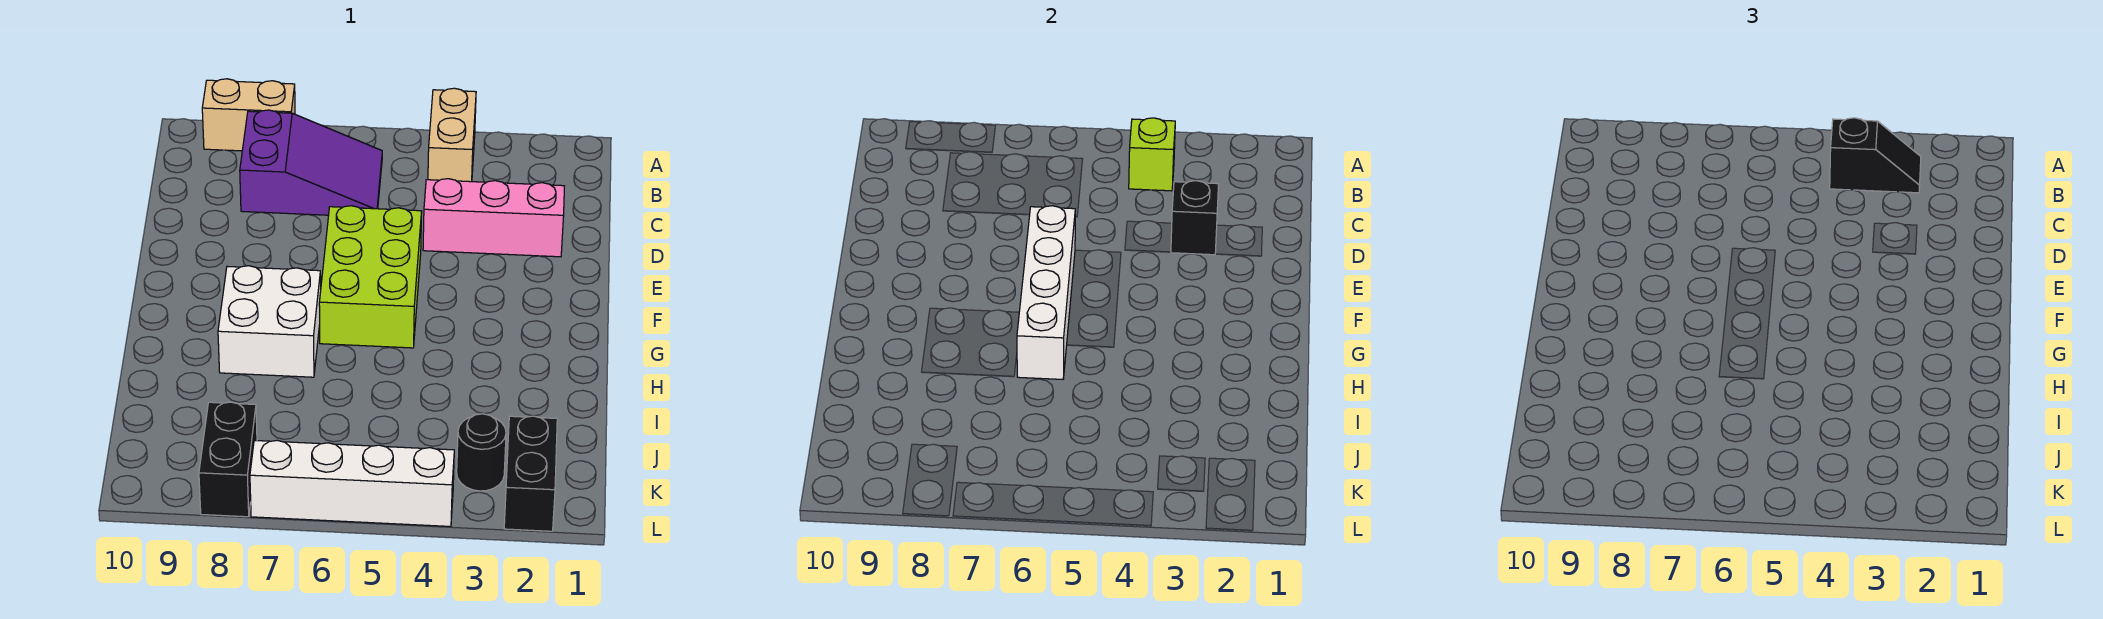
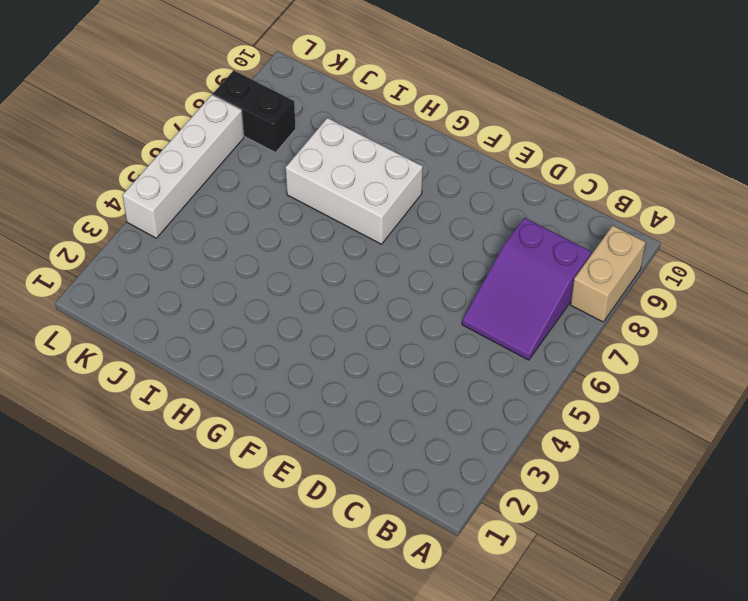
white brick G7:I8 level 1 -> white brick G7:H8 level 1
none -> tan brick A4:B4 level 1
none -> pink brick D2:D4 level 1
none -> lime brick E5:G6 level 1

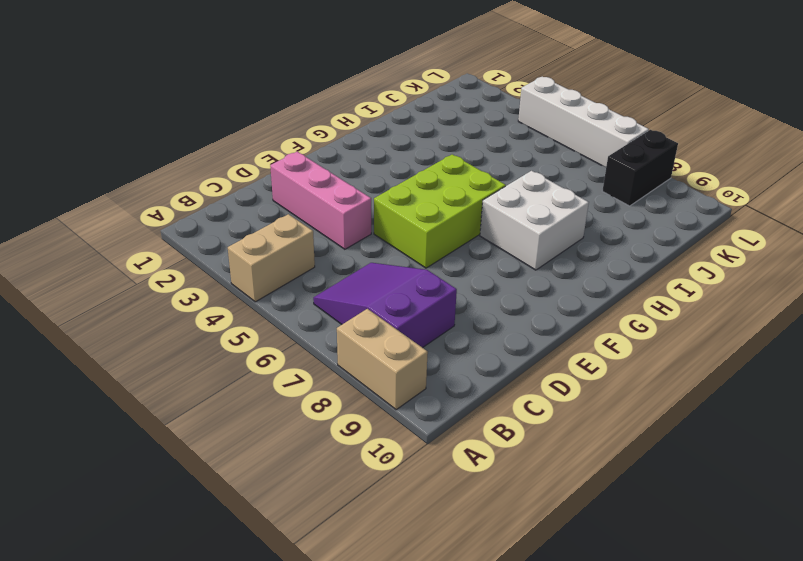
none -> black brick K2:L2 level 1
none -> black round brick K3 level 1
none -> lime brick B4 level 2

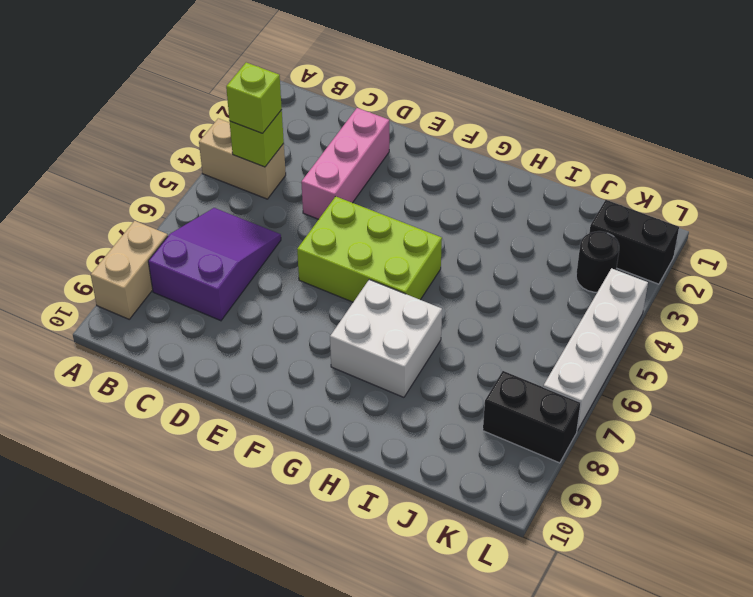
lime brick B4 level 3 -> black slope B3:B4 level 3 top 4
none -> black brick D3 level 2
none -> white brick E6:H6 level 2

